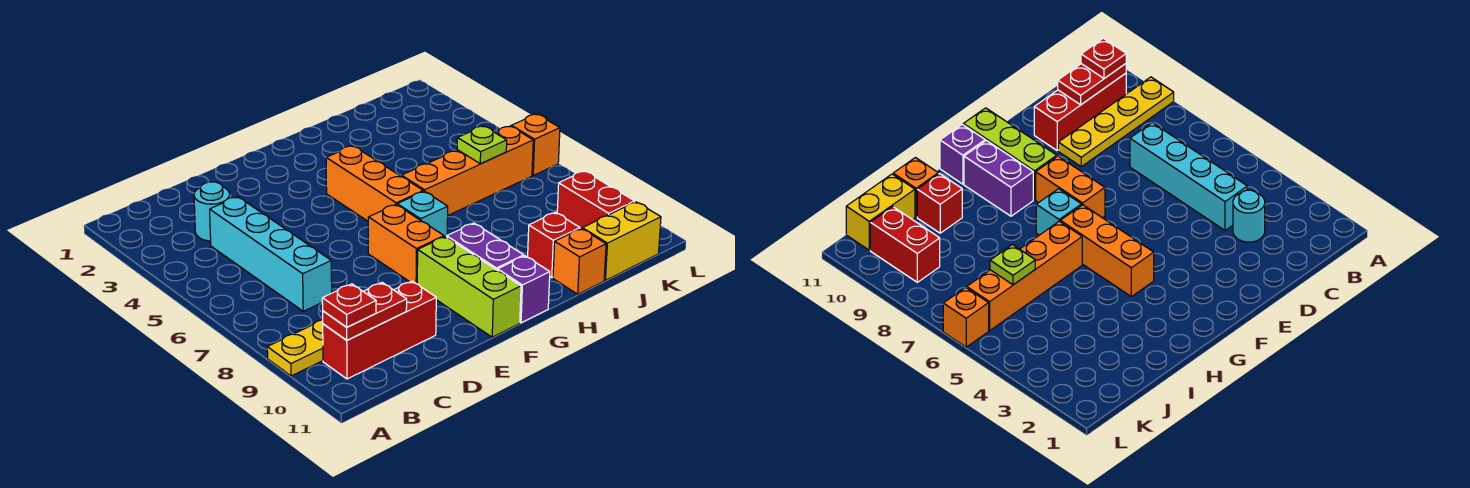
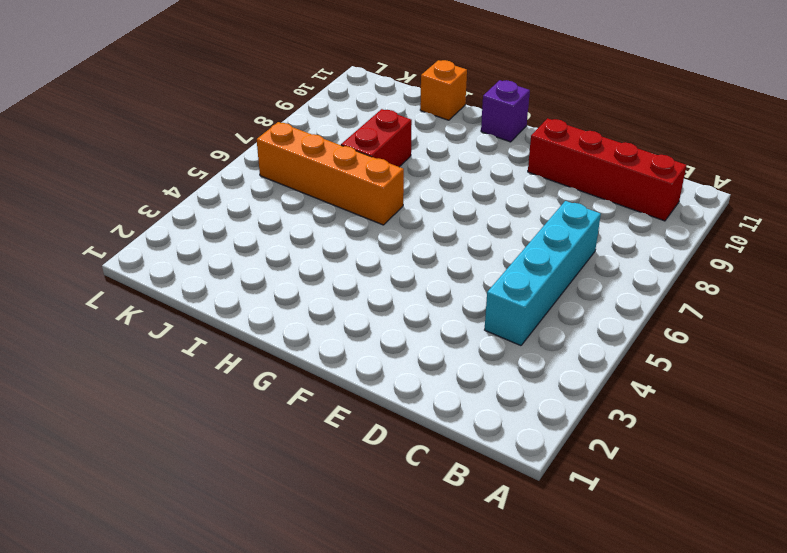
red brick B10:E10 level 1 -> red brick B10:D10 level 1
red brick I7:I8 level 1 -> red brick K9:K10 level 1
none -> yellow plate A9:D9 level 1
none -> cyan round brick C3 level 1
none -> orange brick F7:F8 level 1

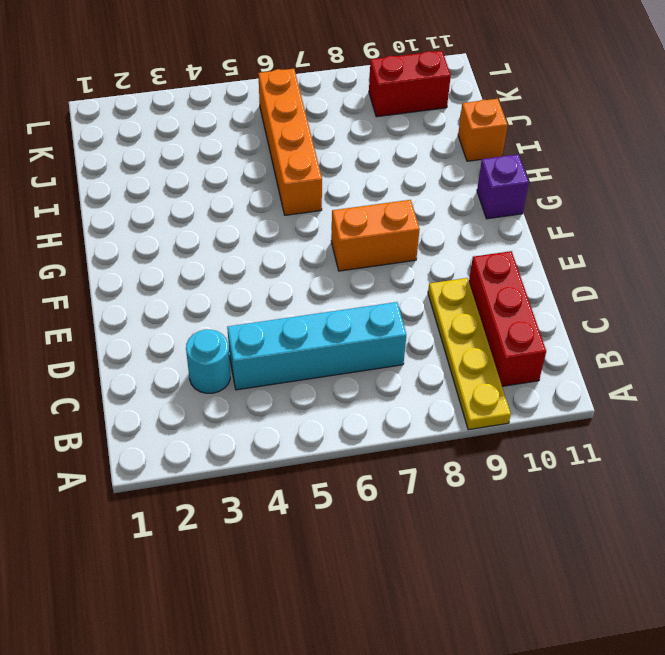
none -> lime brick F9:F11 level 1
none -> orange brick G4:G6 level 1
none -> cyan brick G7 level 1

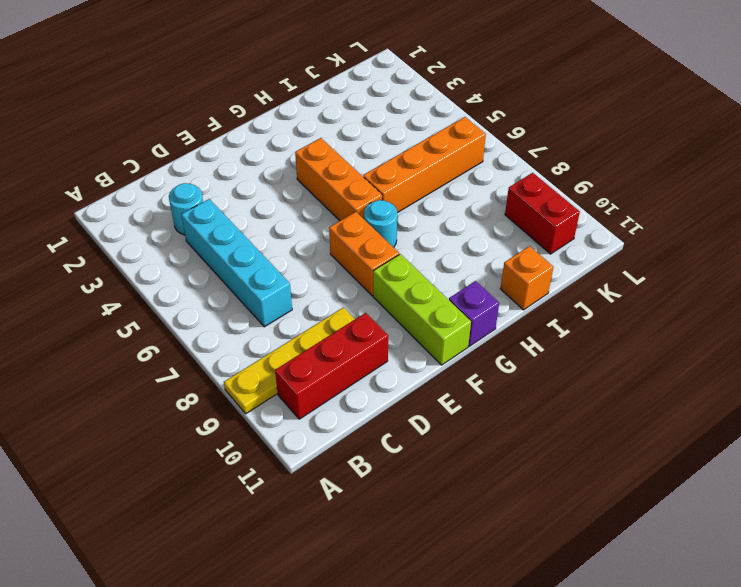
cyan round brick G7 level 1 -> cyan brick G7 level 1
none -> purple brick G9:G10 level 1
none -> red brick I10 level 1
none -> yellow brick J11:K11 level 1

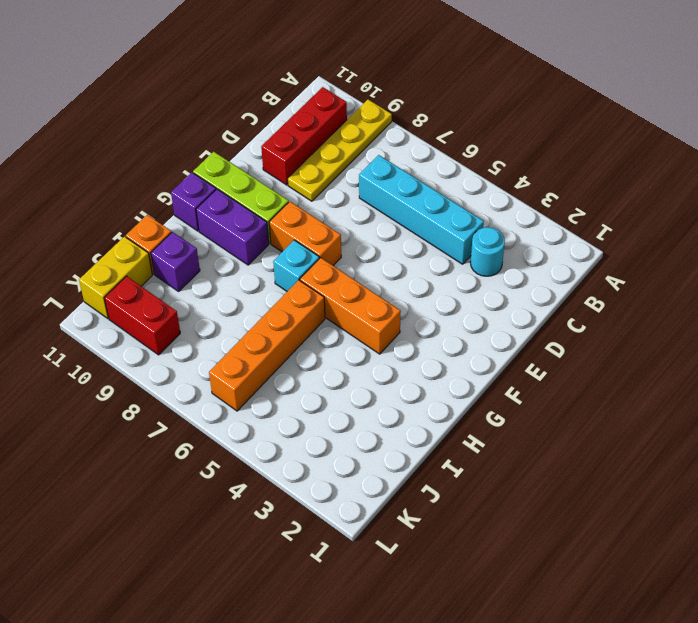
purple brick I10 level 1 -> red brick I10 level 1
none -> orange brick L6 level 1
none -> red plate B10:C10 level 2
none -> lime plate J6 level 2

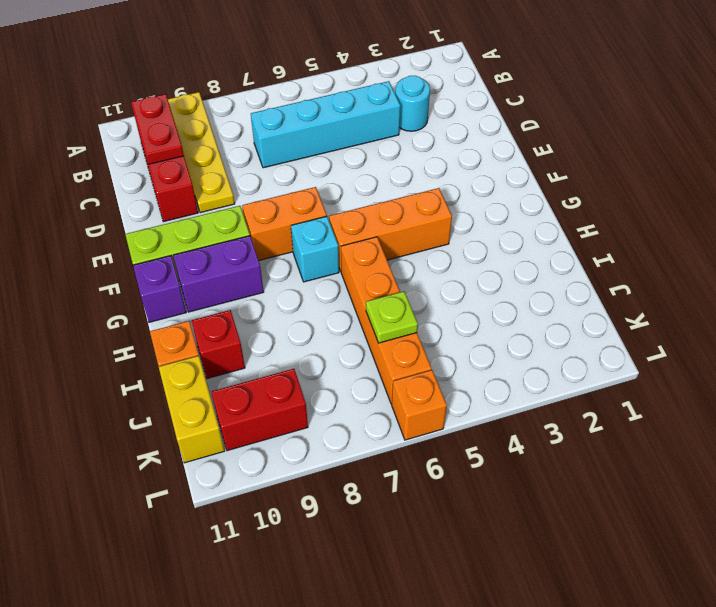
none -> red plate B10 level 3

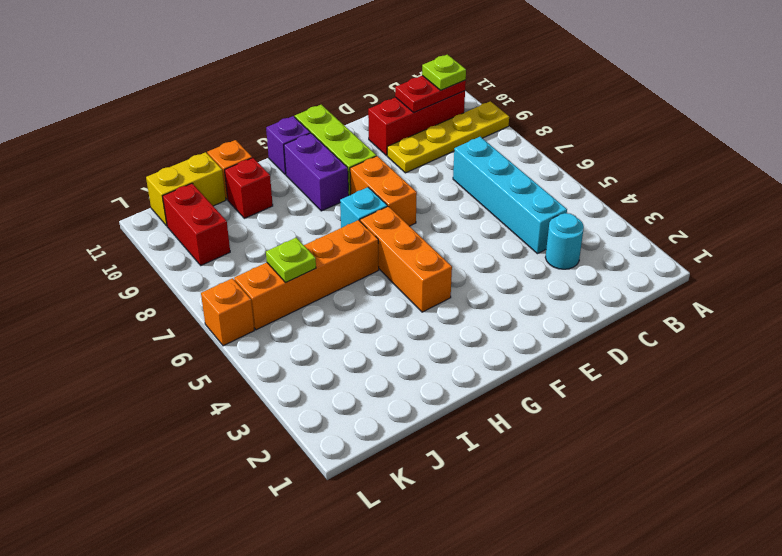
lime plate B10 level 3 -> red plate B10 level 3

